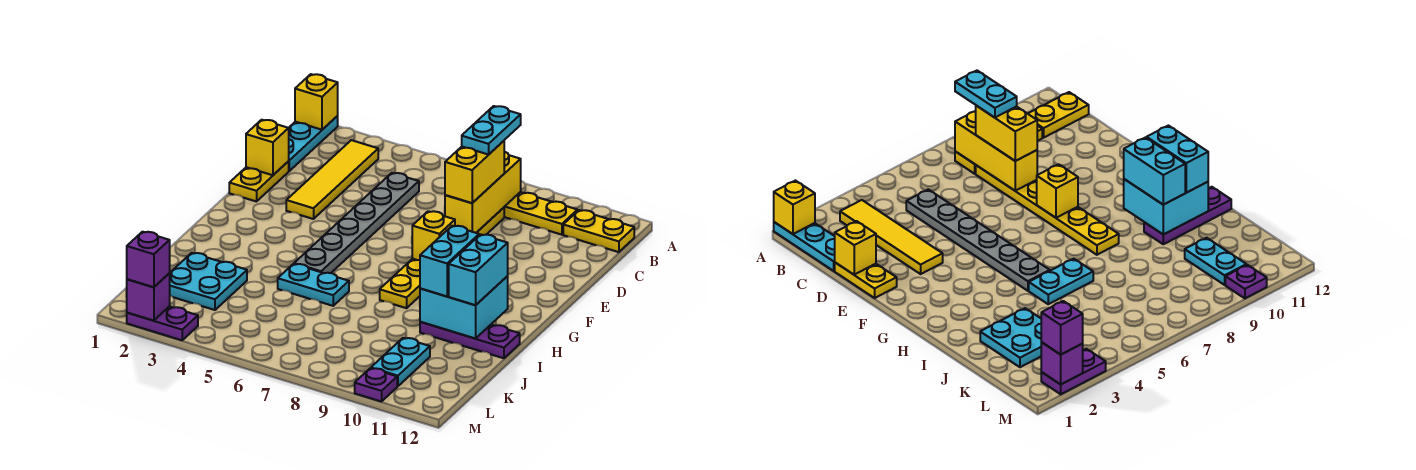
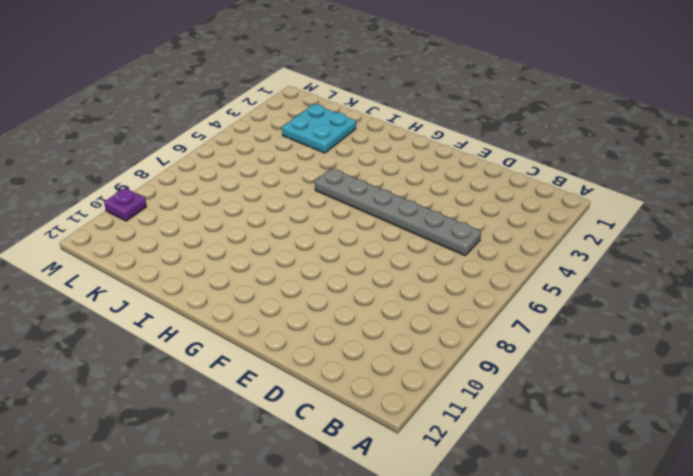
none -> cyan plate A1:C1 level 1
none -> yellow tile B3:E3 level 1
none -> yellow plate B8:B10 level 1

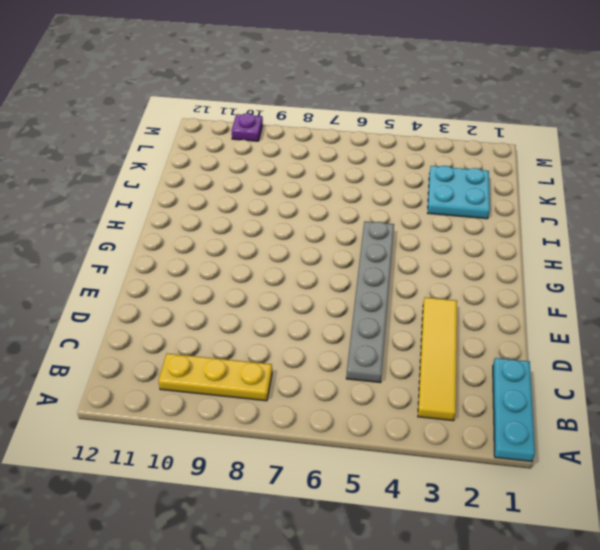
none -> yellow plate B11:B12 level 1
none -> yellow plate C8:H8 level 1
none -> yellow plate D1:E1 level 1

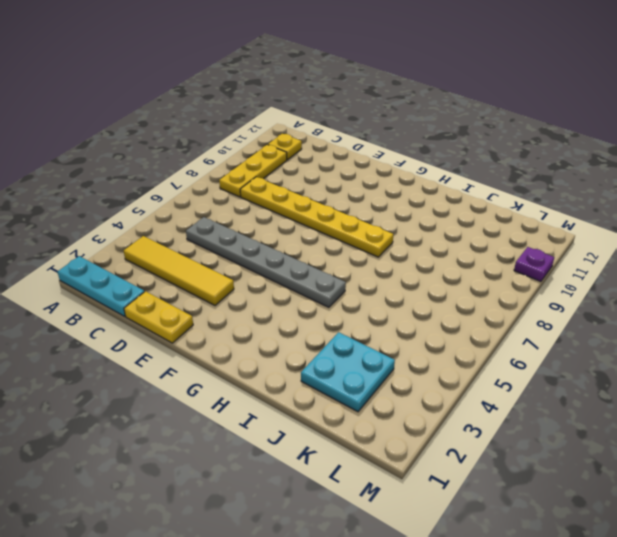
yellow plate B11 level 1 -> yellow plate B11:B12 level 1
none -> cyan plate I5:I6 level 1
none -> purple plate I10:I12 level 1
none -> cyan plate K10:L10 level 1

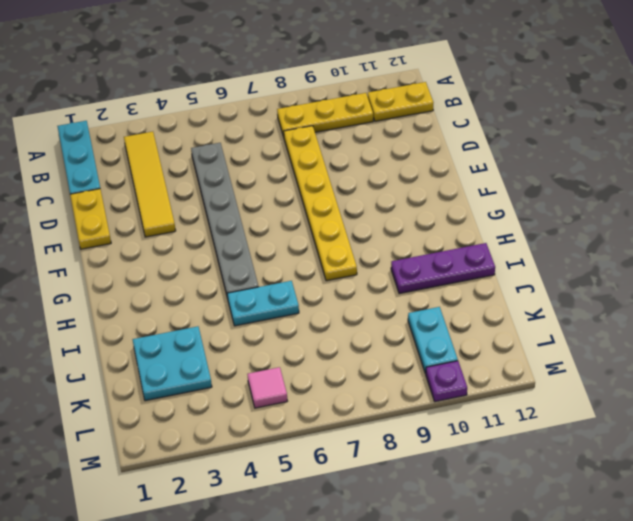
pink tile L5 level 1 -> none
none -> purple plate M2:M3 level 1
none -> yellow brick A1 level 2
none -> yellow brick B8:D8 level 2

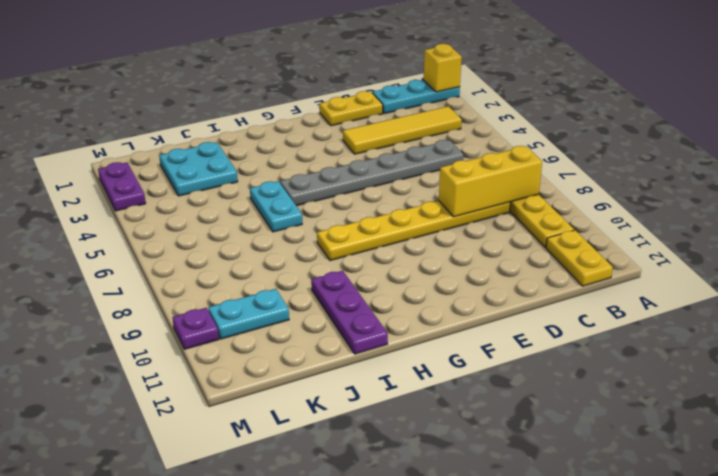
none -> yellow brick D1 level 2
none -> yellow brick F8 level 2
none -> cyan brick H10:I11 level 2

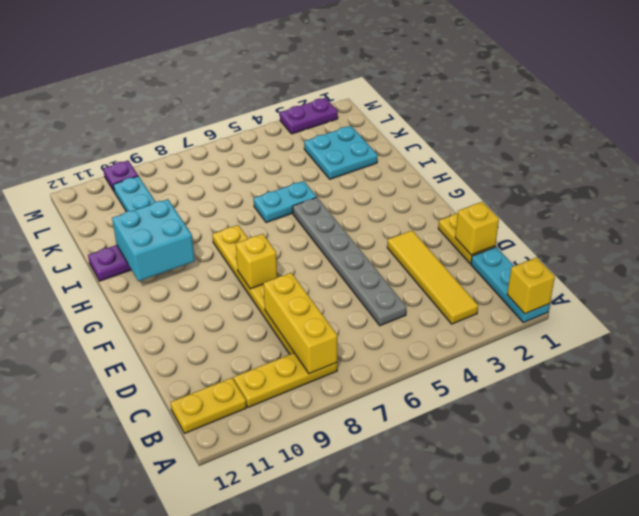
none -> purple brick M2 level 2
none -> yellow brick C8:D8 level 3
none -> cyan brick H10:I10 level 3

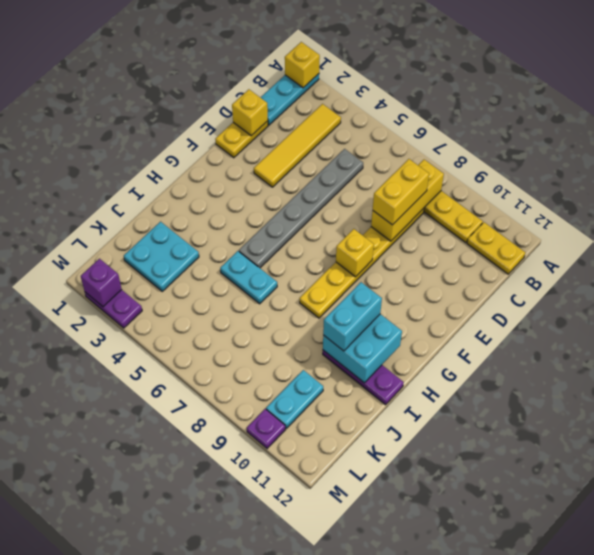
none -> cyan brick H11:I11 level 3
none -> purple brick M2 level 3
none -> cyan plate B8:C8 level 4

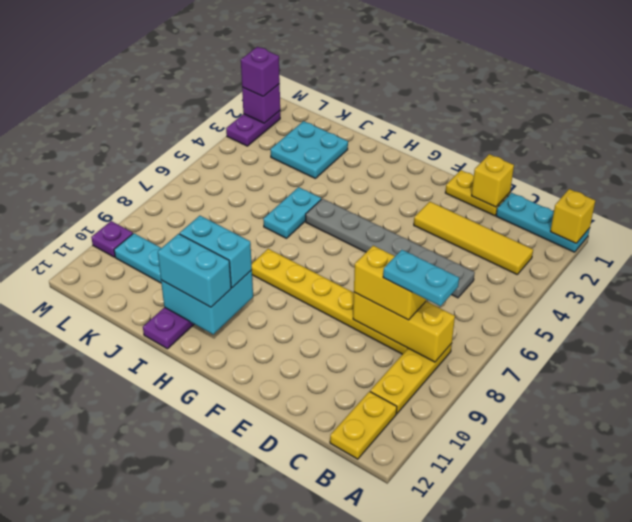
none -> yellow brick F8 level 2

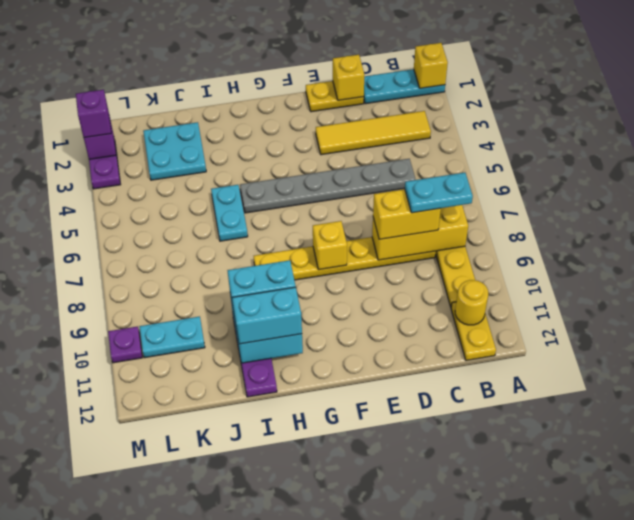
yellow round brick B11 level 2 -> none

